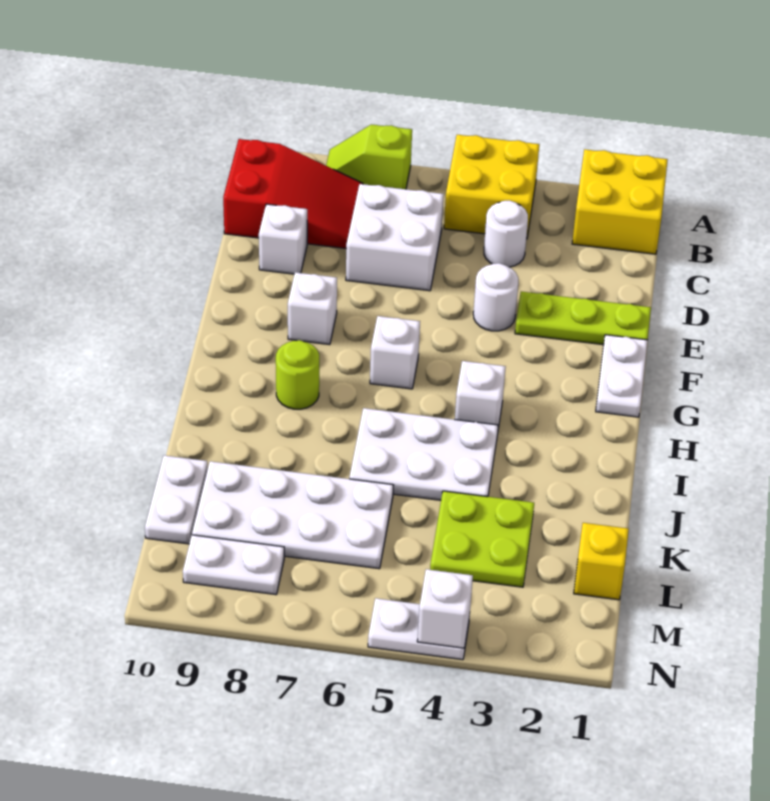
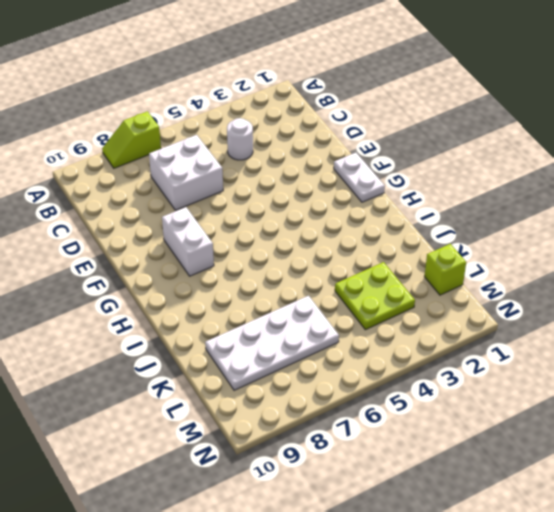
white brick F8:G8 level 1 -> white brick F8 level 1
lime brick L1 level 1 -> yellow brick L1 level 1
none -> yellow brick A1:B2 level 1
none -> yellow brick A4:B5 level 1
none -> red slope B8:C10 level 1 top 10

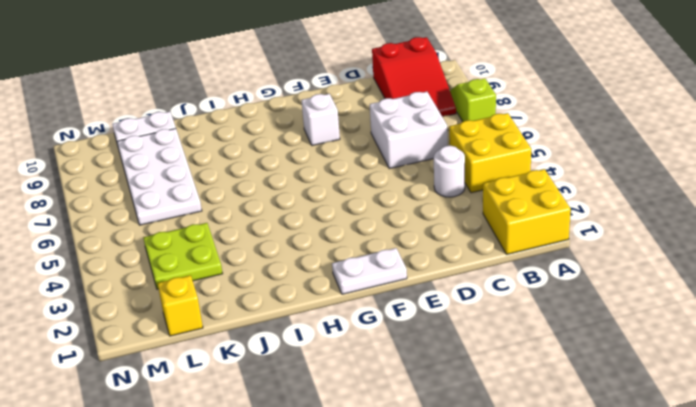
none -> white brick D9 level 1
none -> lime plate E1:E3 level 1
none -> white round brick E4 level 1

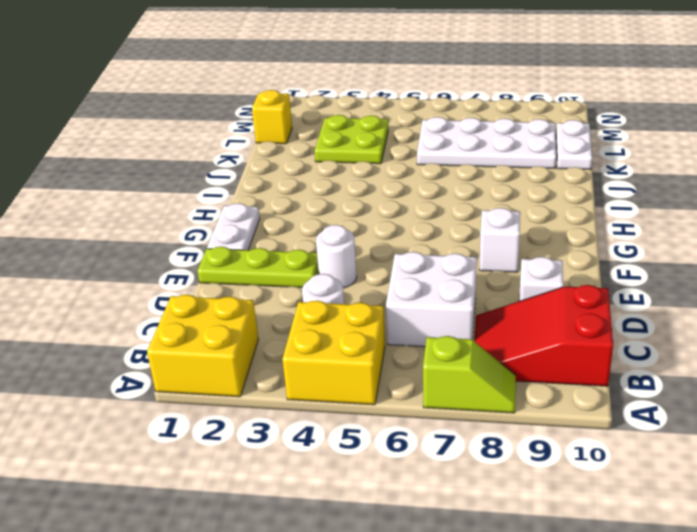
none -> white brick G6 level 1
none -> white brick H4 level 1
none -> lime round brick H8 level 1

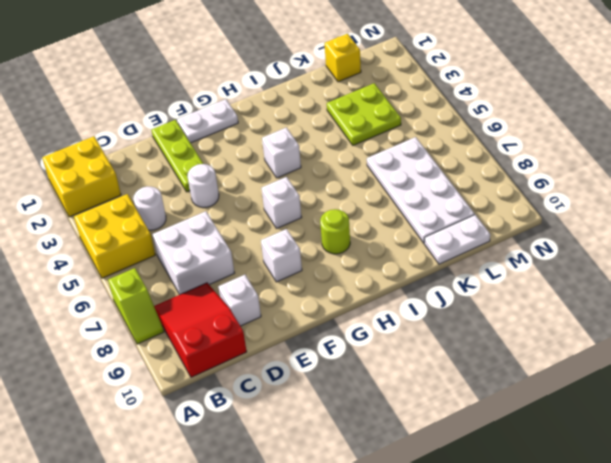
none -> white plate I4:J6 level 1
none -> white plate M8:M9 level 1
none -> white plate N4:N5 level 1

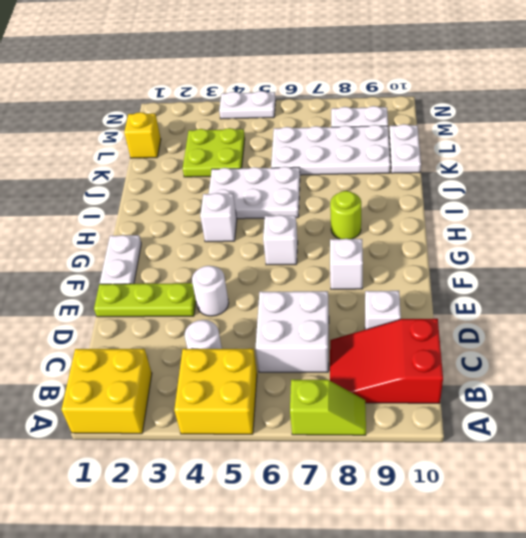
none -> white brick N4 level 2

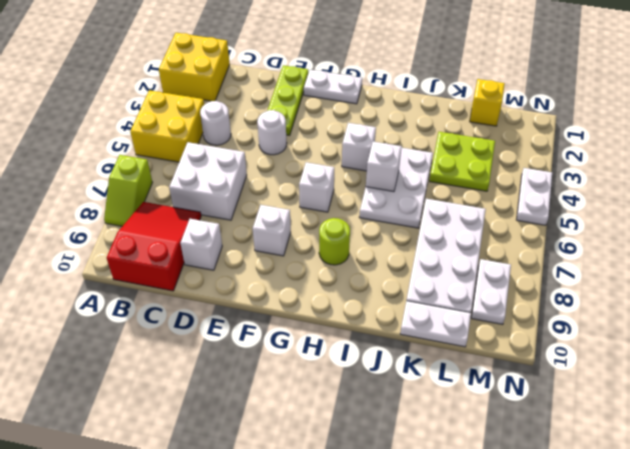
white brick I5 level 2 -> white brick N4 level 2

